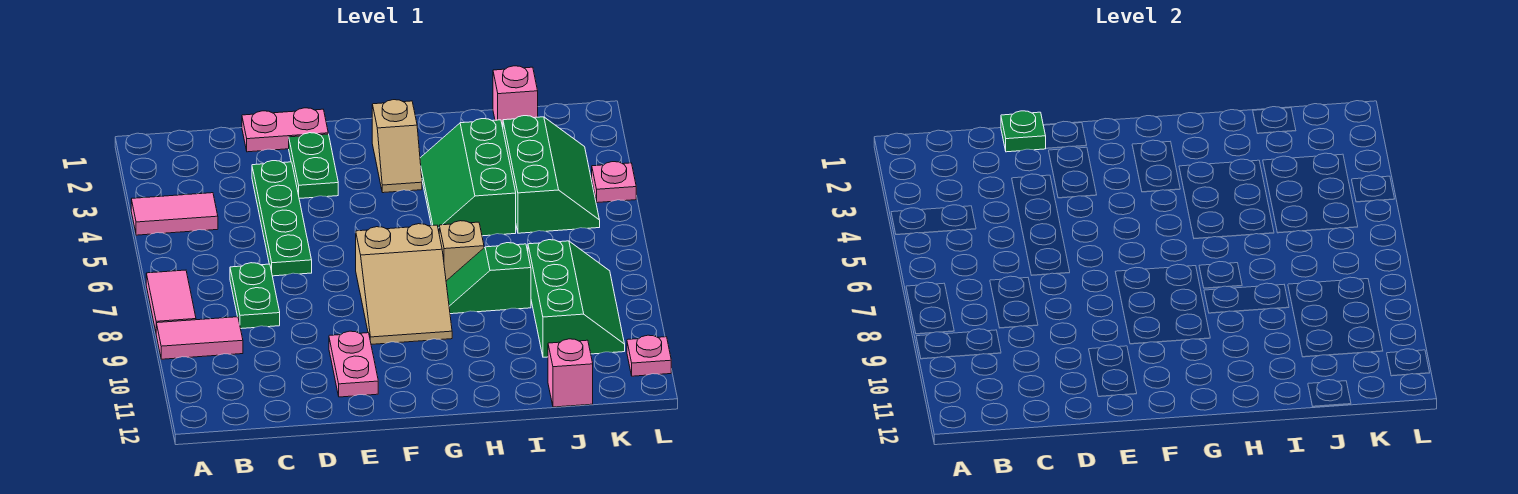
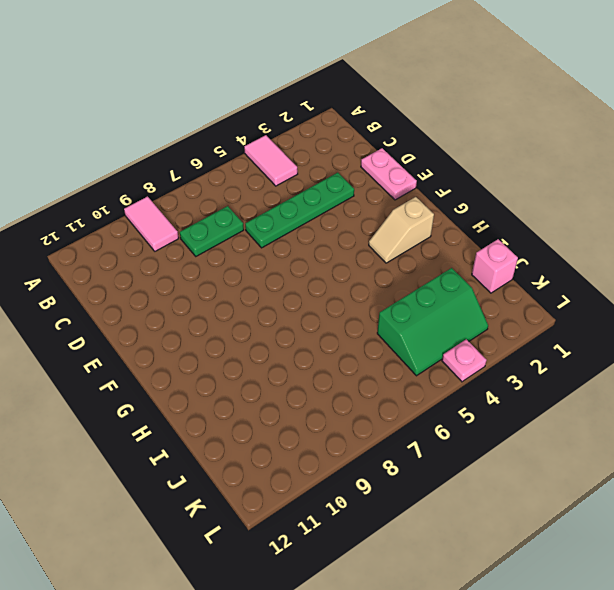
none -> pink tile A7:A8 level 1
none -> green plate E2:E3 level 1
none -> pink plate E10:E11 level 1

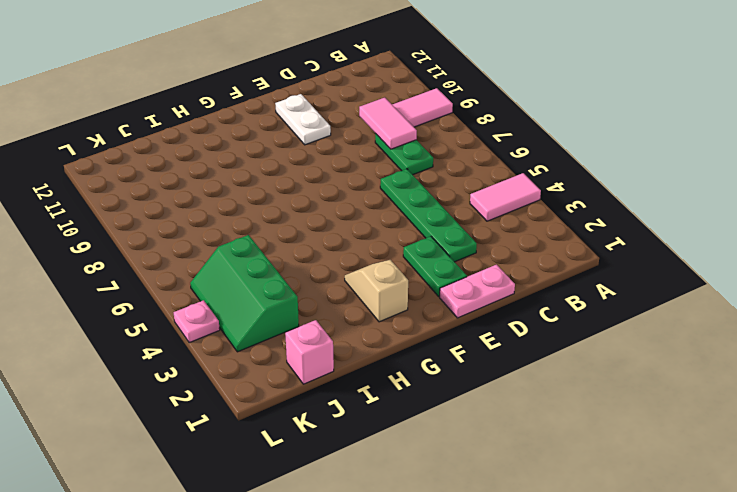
pink tile C8:C9 level 2 -> pink tile A7:A8 level 1
white plate E10:E11 level 1 -> pink plate E10:E11 level 1
none -> tan slope F7:G9 level 1 top 7
none -> green slope H3:I5 level 1 top I
none -> tan brick H7 level 1

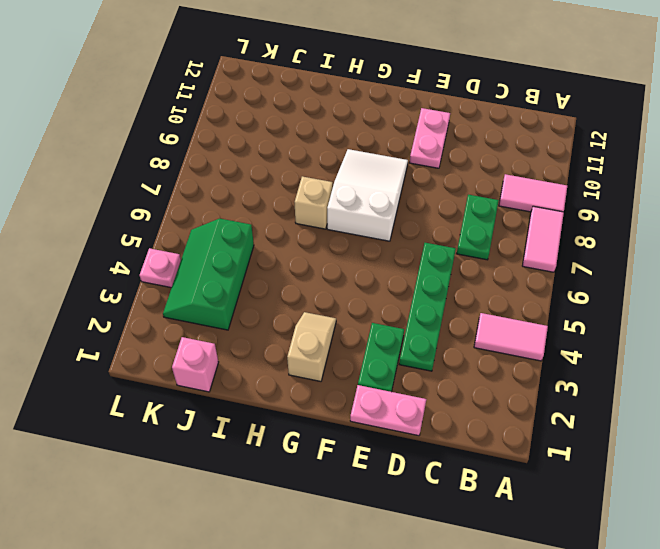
white slope F7:G9 level 1 top 7 -> tan slope F7:G9 level 1 top 7
none -> green slope H3:I5 level 1 top I
none -> green slope H8:I8 level 1 top I
none -> green slope J8:K10 level 1 top J

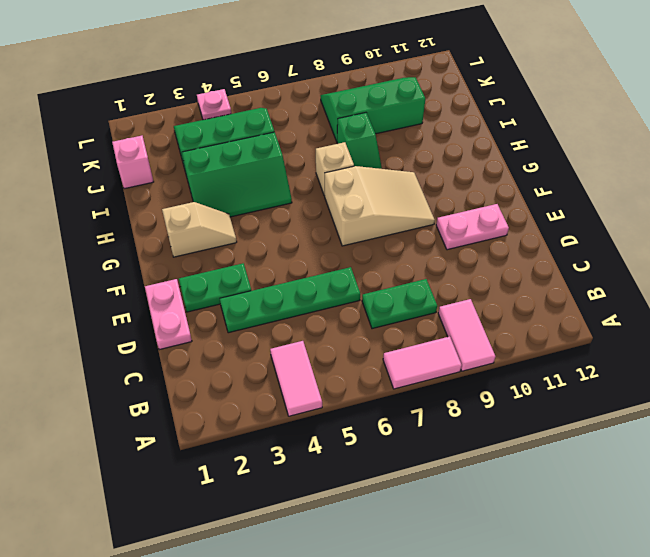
none -> pink brick J12 level 1
none -> pink plate L11 level 1
none -> green plate D1 level 2

